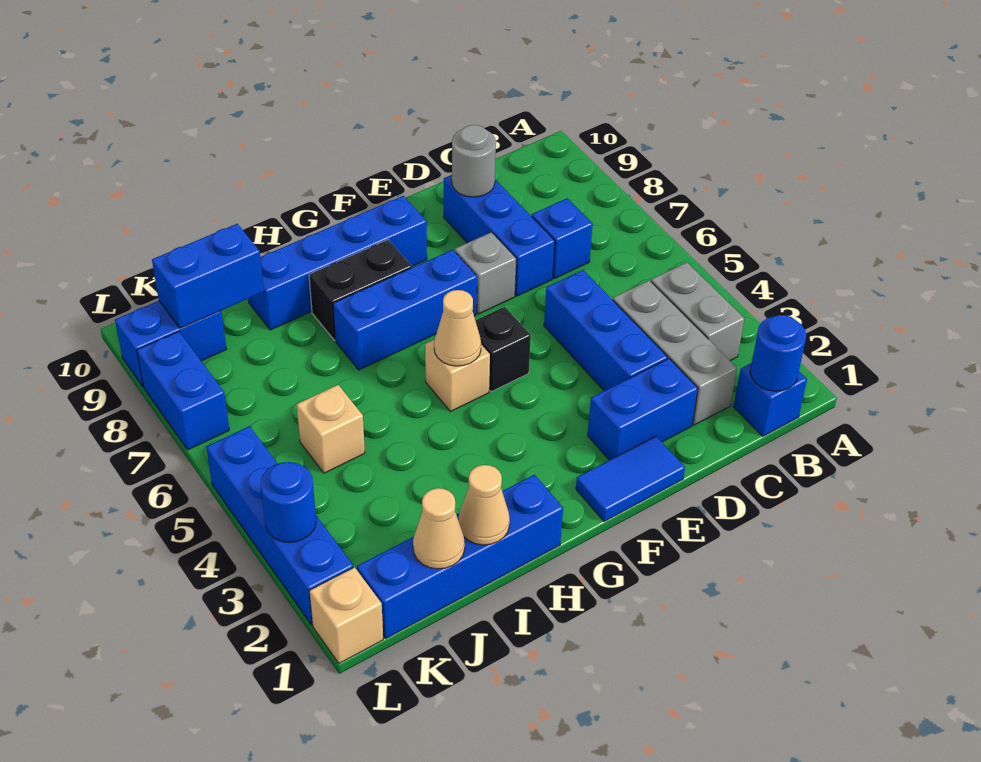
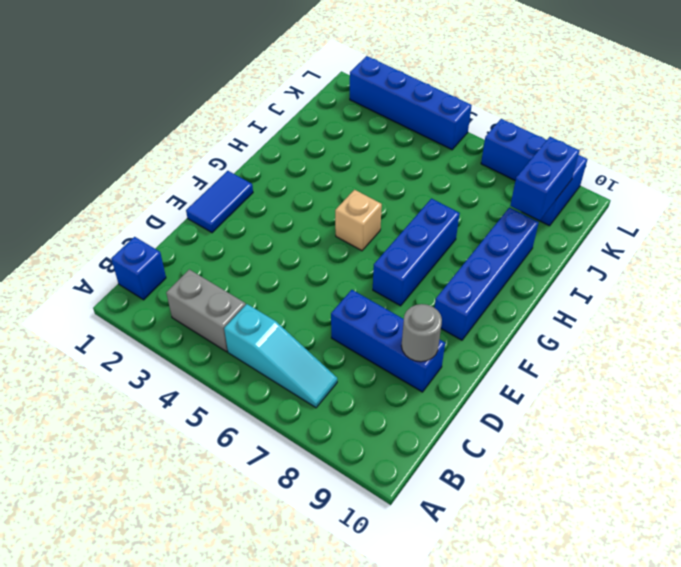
cyan slope B5:B7 level 1 top 5 -> none
none -> grey brick C2:C4 level 1
none -> blue brick C7 level 1
none -> blue brick D2:E2 level 1

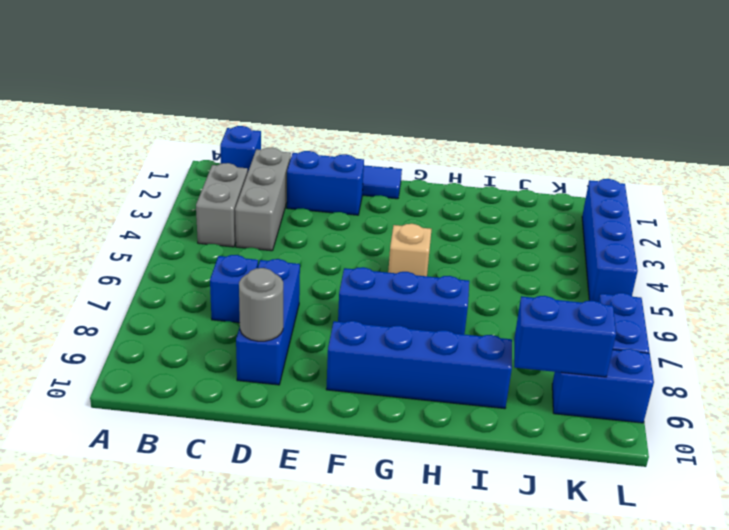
none -> blue brick D3:D5 level 1
none -> grey brick E7 level 1
none -> black brick F5 level 1

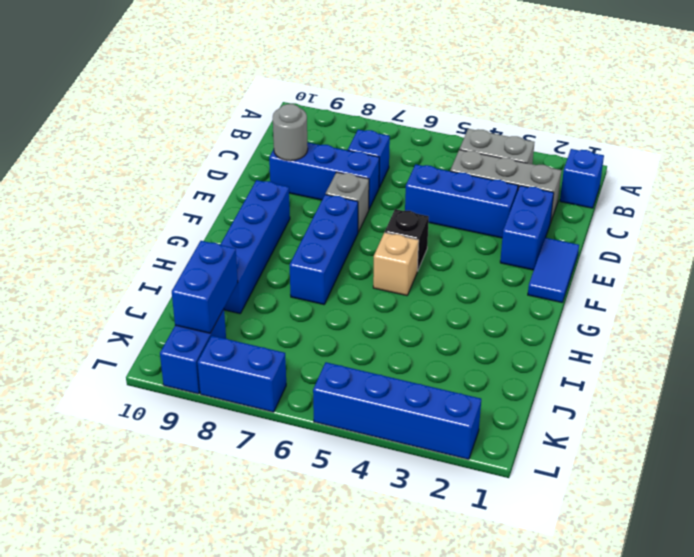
none -> black brick G8:H8 level 1
none -> blue brick H1:K1 level 1
none -> tan brick J5 level 1

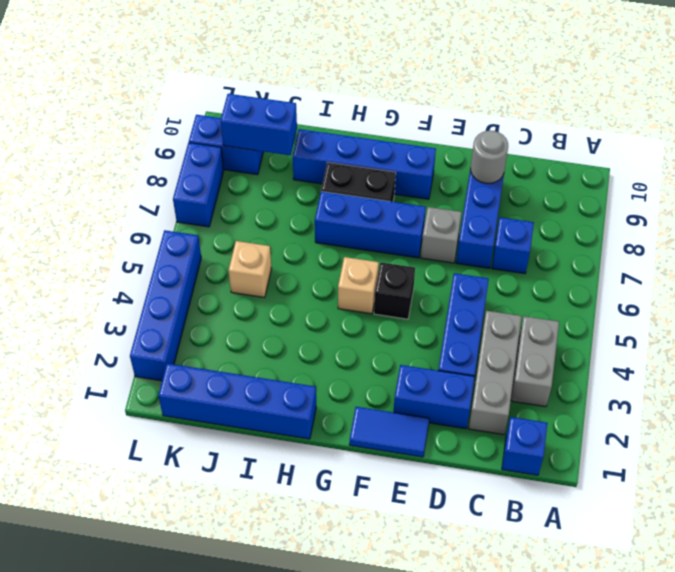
none -> tan brick L1 level 1
none -> blue round brick B1 level 2
none -> tan cone G5 level 2

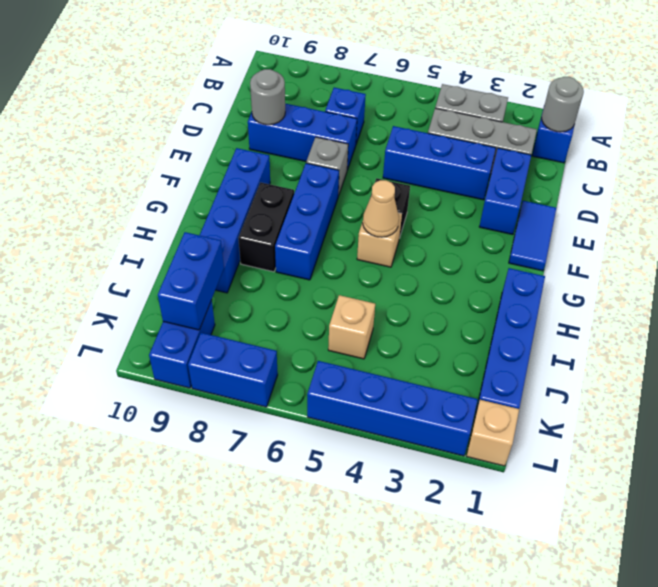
grey round brick B1 level 2 -> blue round brick B1 level 2
none -> tan cone I1 level 2
none -> tan cone J1 level 2
none -> blue round brick L3 level 2

